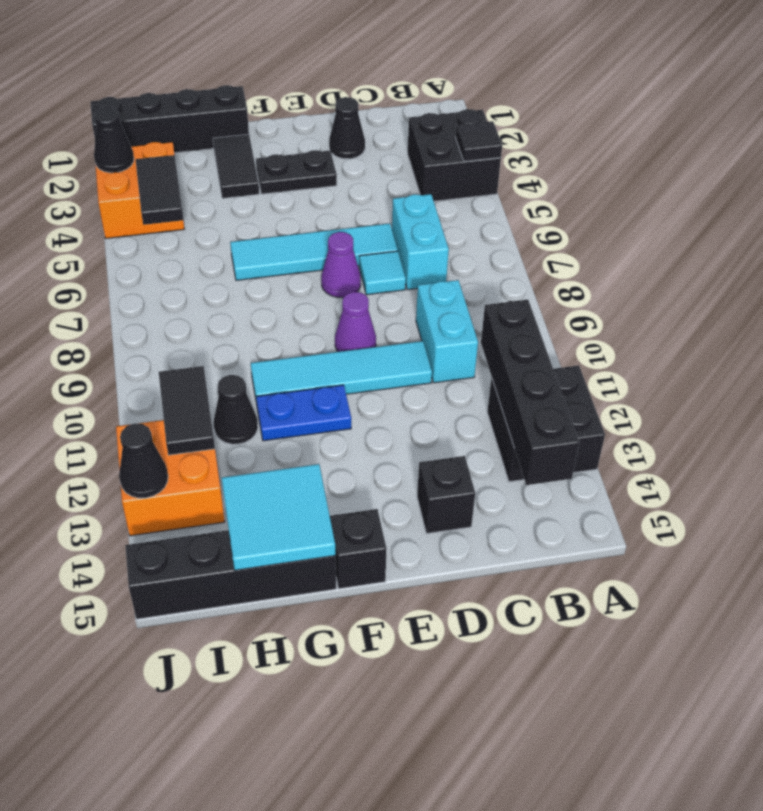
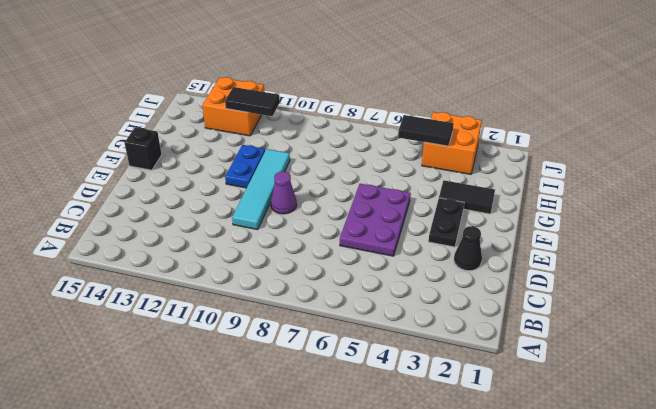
purple plate D5:F6 level 1 -> cyan tile D6:G6 level 1
none -> black brick A3:B4 level 1
none -> black brick A12:B13 level 1
none -> cyan brick C6:C7 level 1

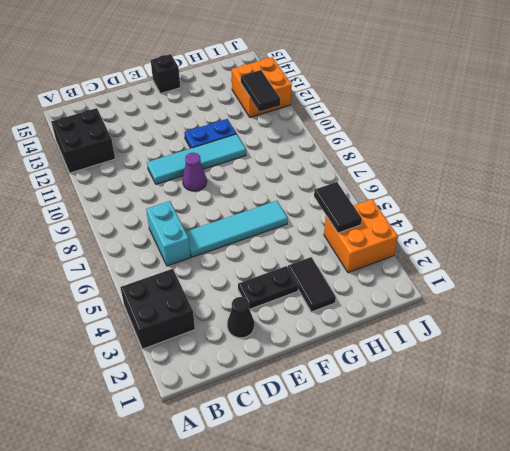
none -> cyan brick C9:C10 level 1
none -> cyan tile D7 level 1
none -> black brick D14 level 1

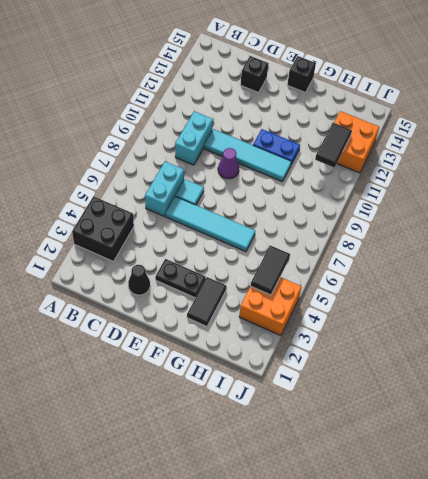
none -> black brick A12:B13 level 1
none -> purple cone E7 level 1
none -> black brick G1:J1 level 1

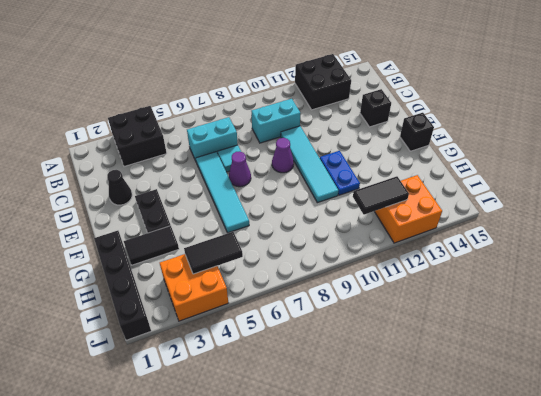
none -> black brick G15:J15 level 1
none -> black cone H11 level 1
none -> black tile A4 level 2

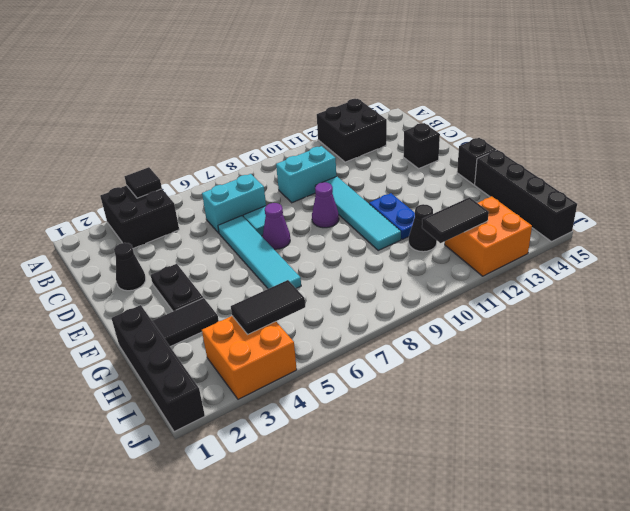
none -> black brick B11:B14 level 2
none -> cyan tile G14:H15 level 2
none -> black cone J3 level 2

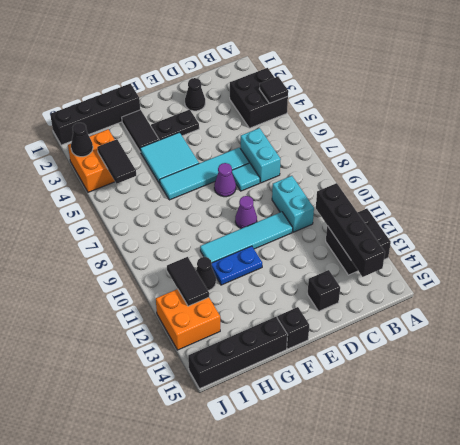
cyan tile F4:G5 level 1 -> cyan tile G14:H15 level 2
none -> black cone J13 level 2

